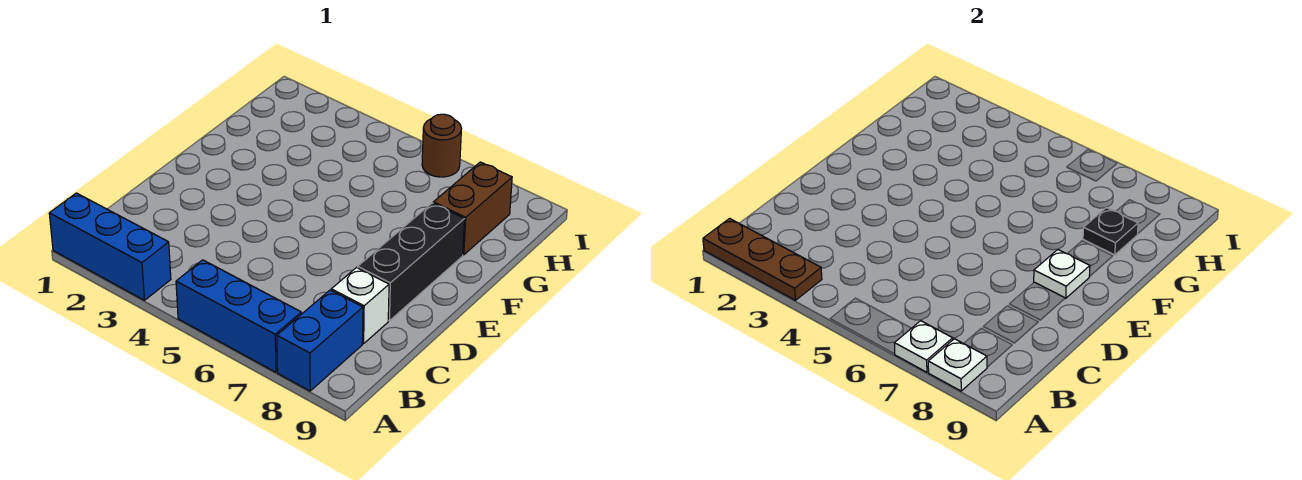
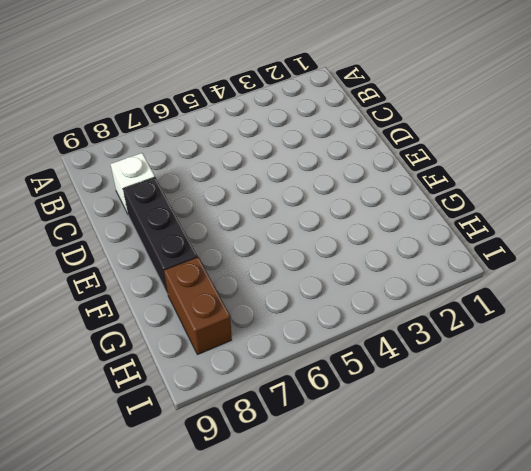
none -> blue brick A1:A3 level 1
none -> blue brick A5:A7 level 1
none -> blue brick A8:B8 level 1

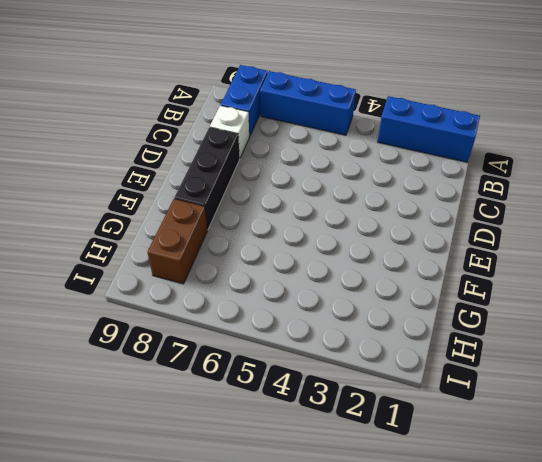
none -> brown round brick I6 level 1
none -> brown plate A1:A3 level 2
none -> white plate A7 level 2

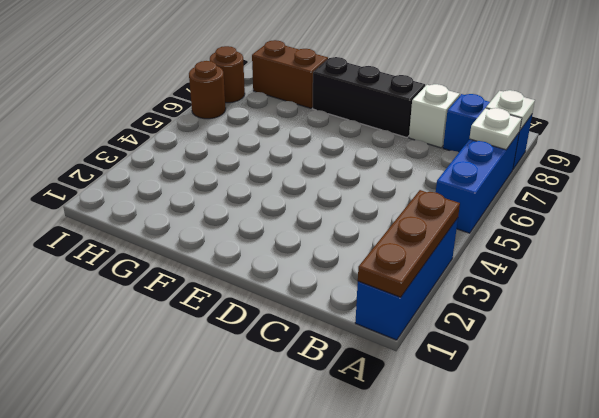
brown round brick I7 level 1 -> none
none -> white plate E8 level 2
none -> black plate G8 level 2

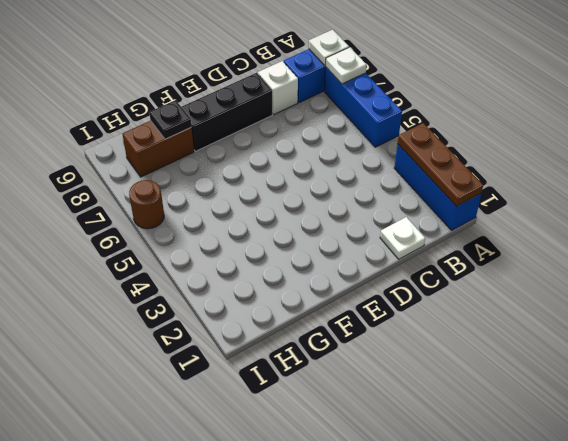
white plate C1 level 1 -> white plate E8 level 2

